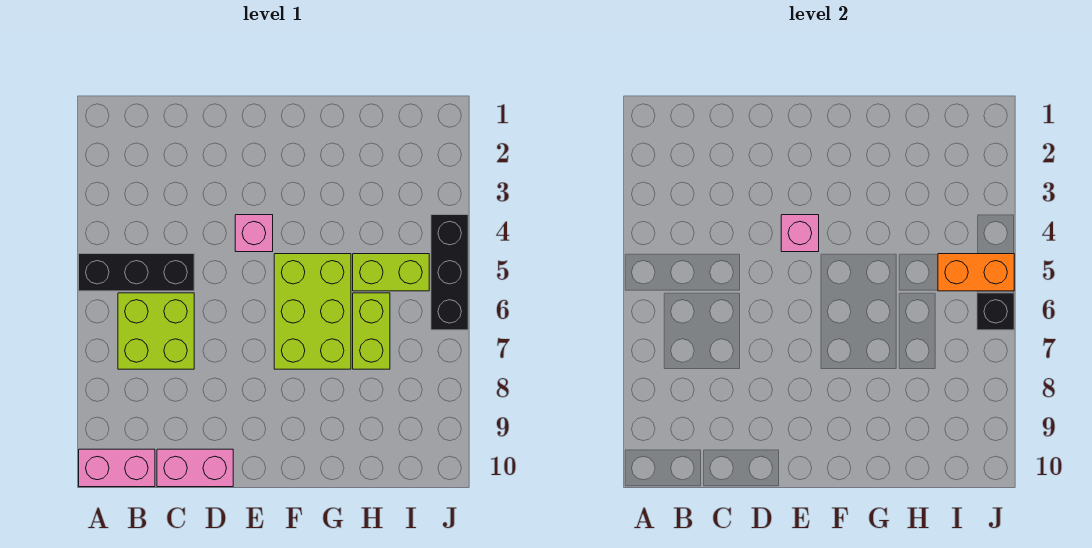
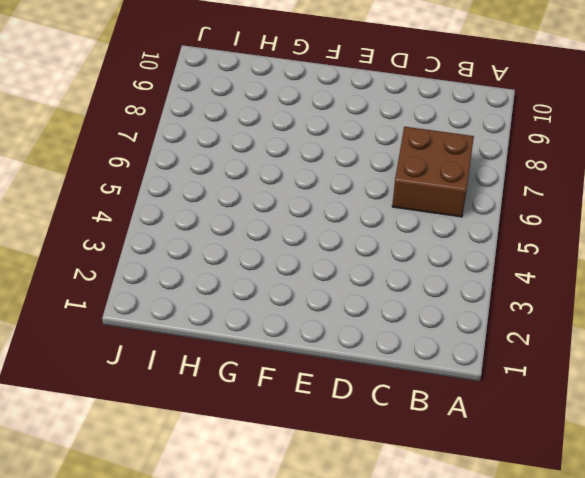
brown brick B6:C7 level 1 -> lime brick B6:C7 level 1
none -> black brick A5:C5 level 1
none -> pink brick A10:B10 level 1
none -> pink brick C10:D10 level 1

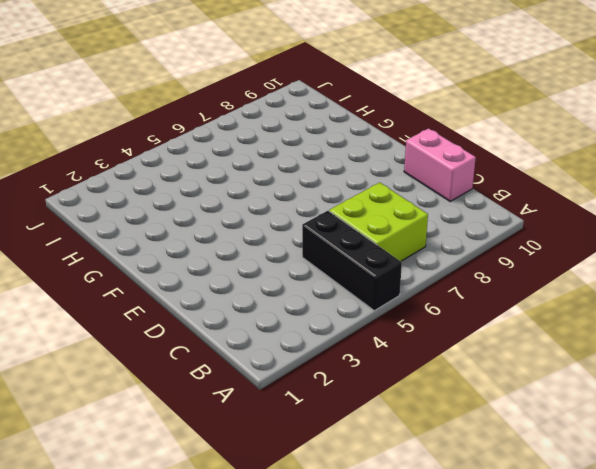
none -> pink brick A10:B10 level 1
none -> pink brick E4 level 1
none -> lime brick F5:G7 level 1

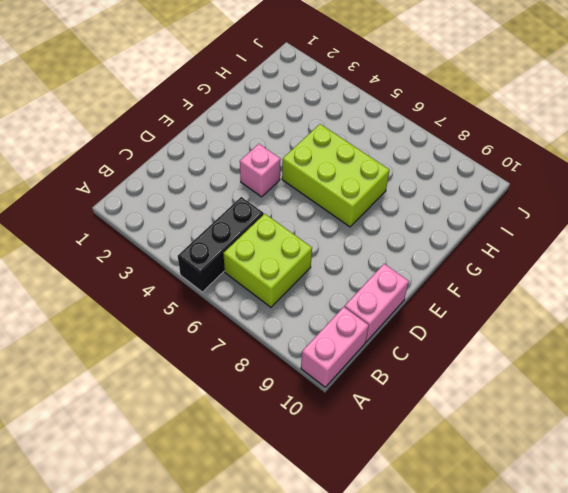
none -> lime brick H5:I5 level 1
none -> lime brick H6:H7 level 1
none -> black brick J4:J6 level 1

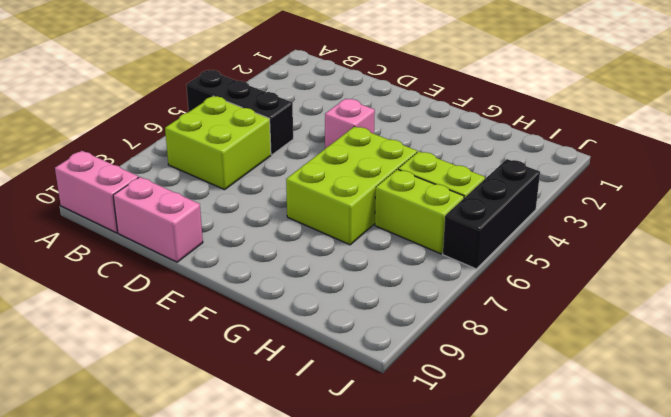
lime brick H6:I6 level 1 -> lime brick H6:H7 level 1
none -> pink brick E4 level 2
none -> orange brick I5:J5 level 2
none -> black brick J6 level 2

